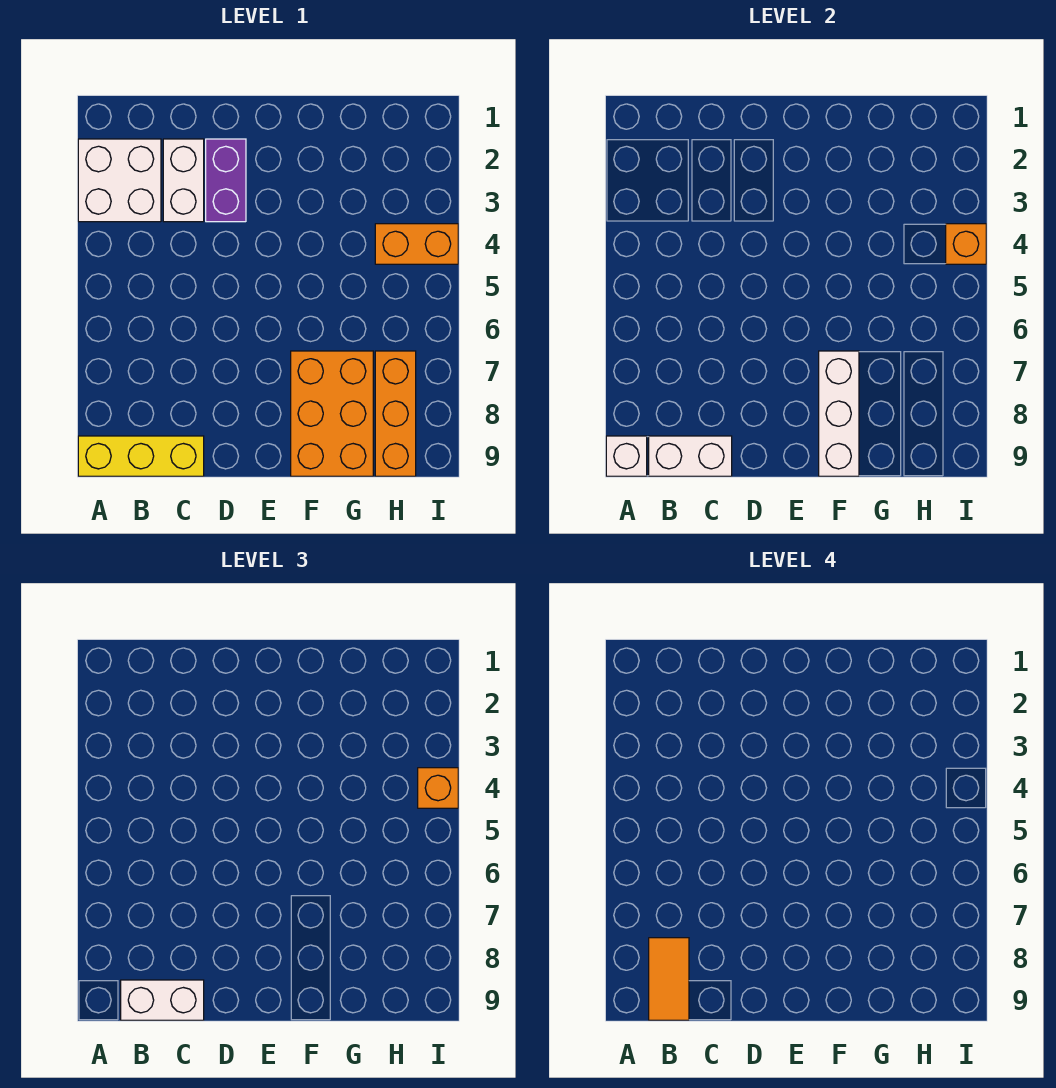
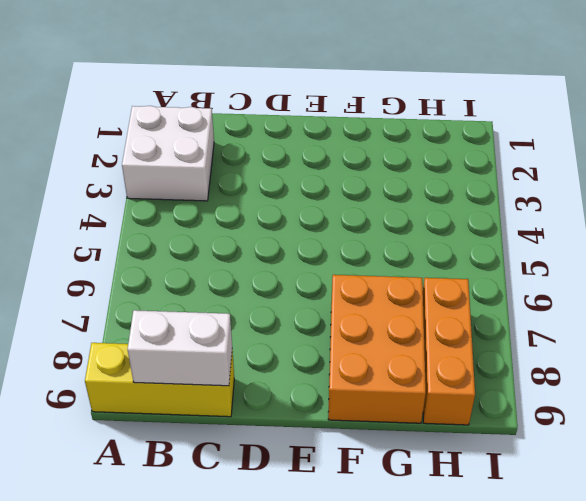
none -> white brick C2:C3 level 1
none -> purple brick D2:D3 level 1
none -> orange brick H4:I4 level 1

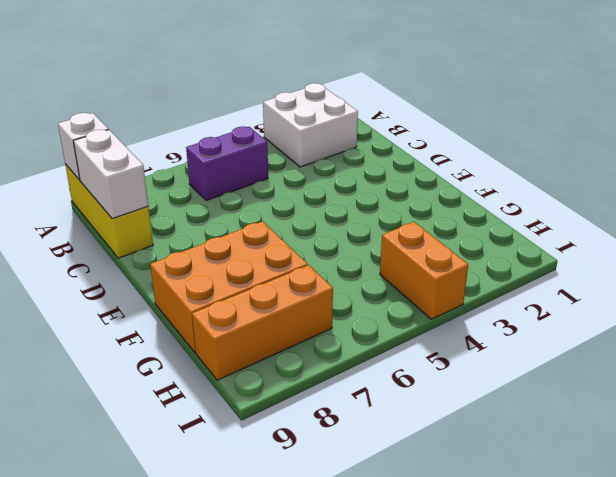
purple brick B5:B6 level 1 -> purple brick D2:D3 level 1
none -> white brick C2:C3 level 1
none -> white brick F7:F9 level 2
none -> orange brick I4 level 2

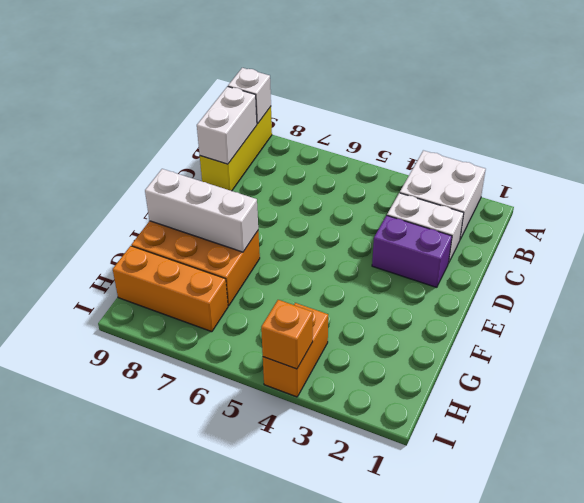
none -> white brick B9:C9 level 3
none -> orange brick I4 level 3
none -> orange tile B8:B9 level 4

